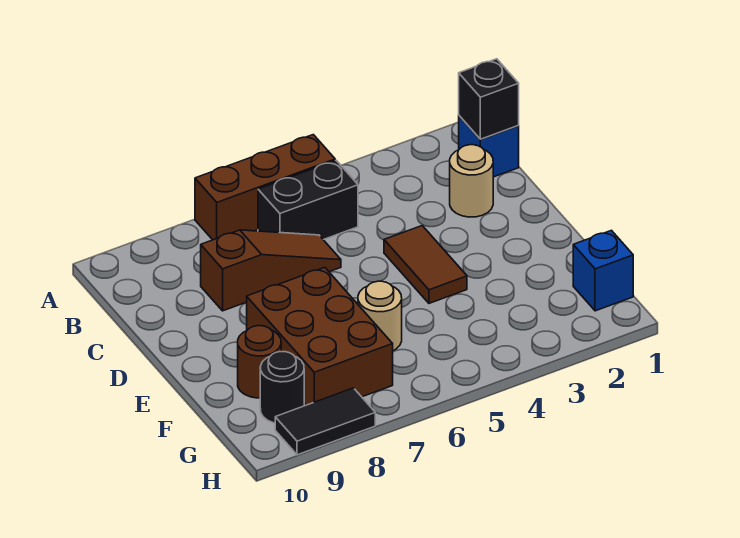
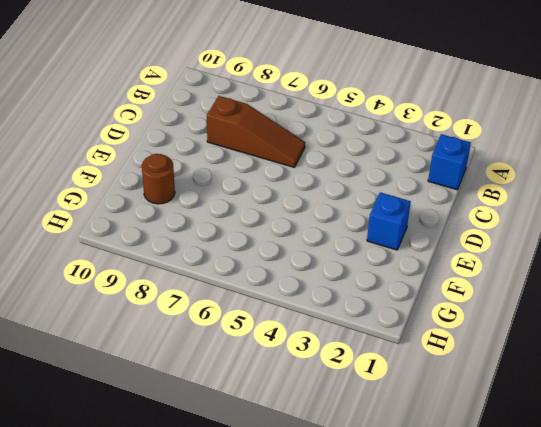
blue brick E2 level 1 -> blue brick G1 level 1
none -> brown brick A5:A7 level 1
none -> black brick B5:B6 level 1
none -> tan round brick C2 level 1

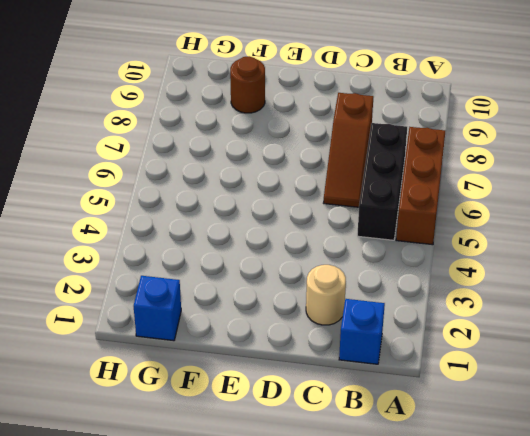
black brick B5:B7 level 1 -> black brick B5:B6 level 1
none -> brown tile D4:E4 level 1
none -> brown brick E7:G8 level 1
none -> tan round brick F6 level 1

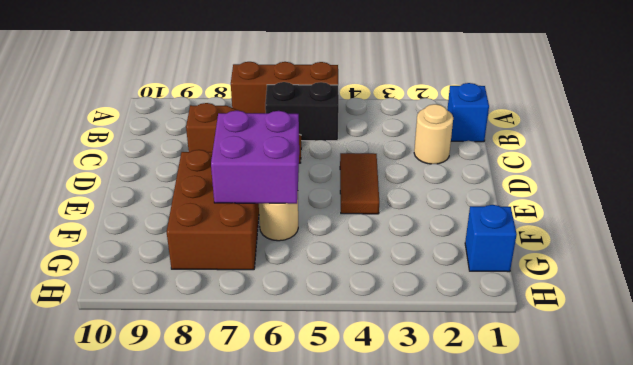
purple brick E6:F7 level 2 -> none
none -> brown round brick F9 level 1
none -> black round brick G9 level 1
none -> black tile H8:H9 level 1

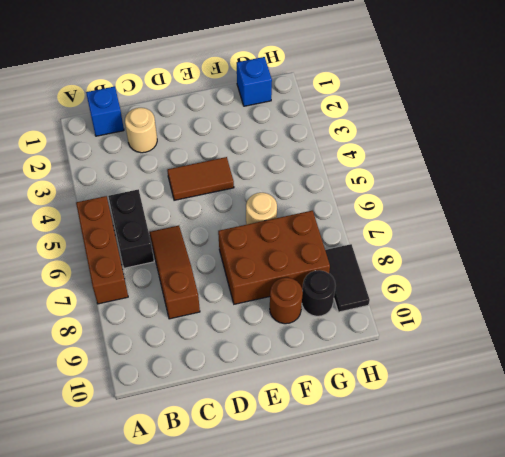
none -> black brick B1 level 2

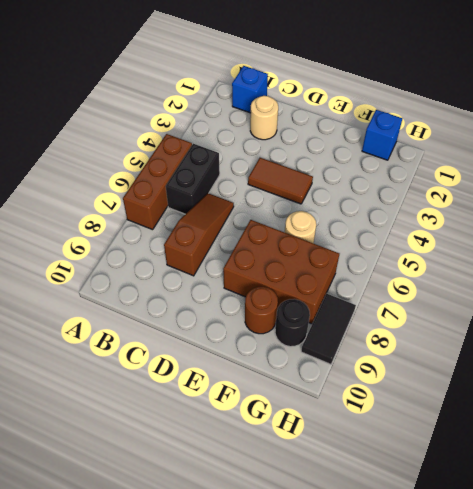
none -> black brick B1 level 2

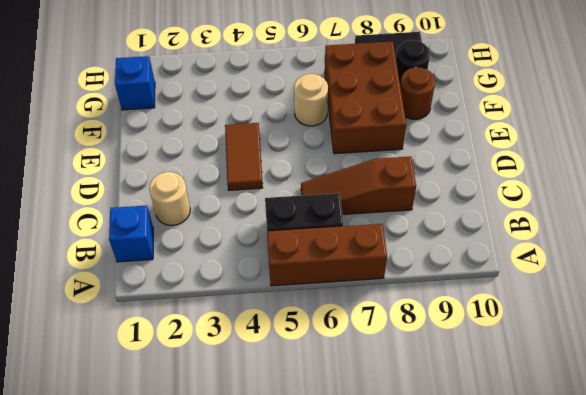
none -> black brick B1 level 2

